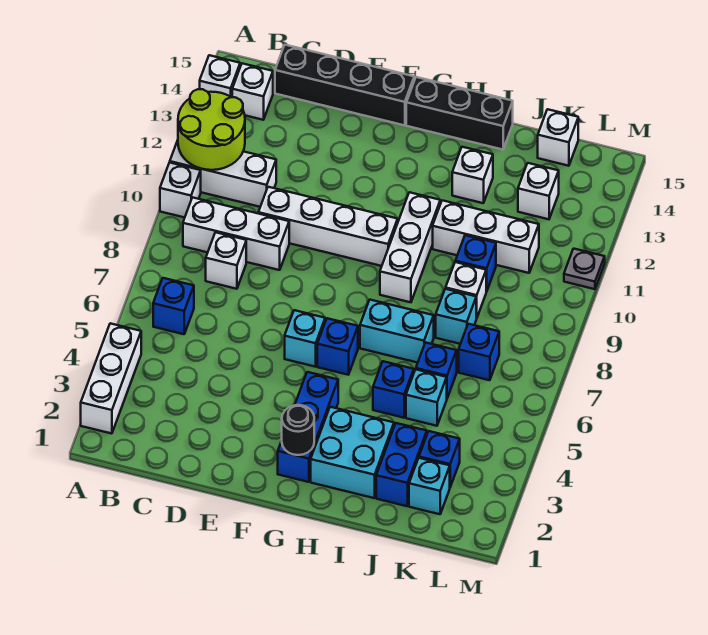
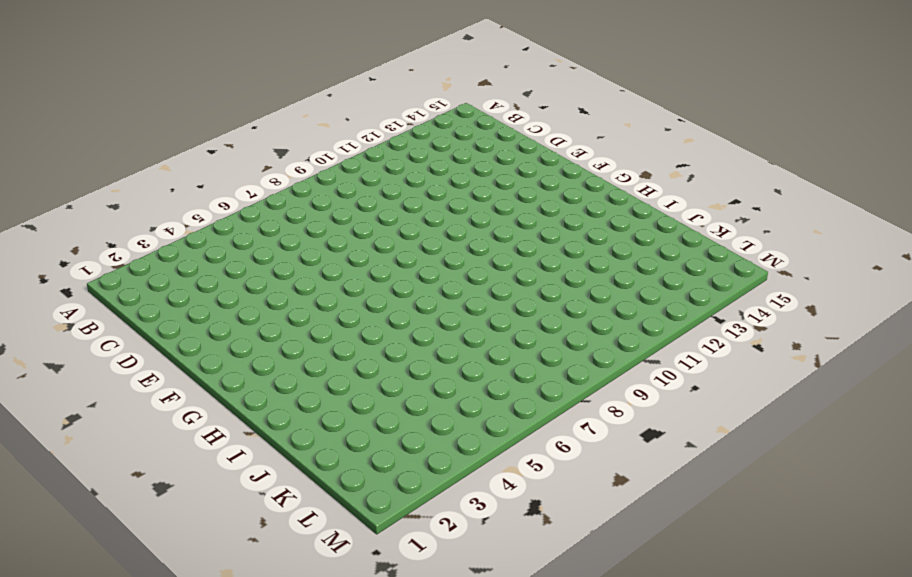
none -> white brick A2:A4 level 1
none -> white brick A10 level 1
none -> white brick A11:C11 level 1
none -> white brick A14 level 1

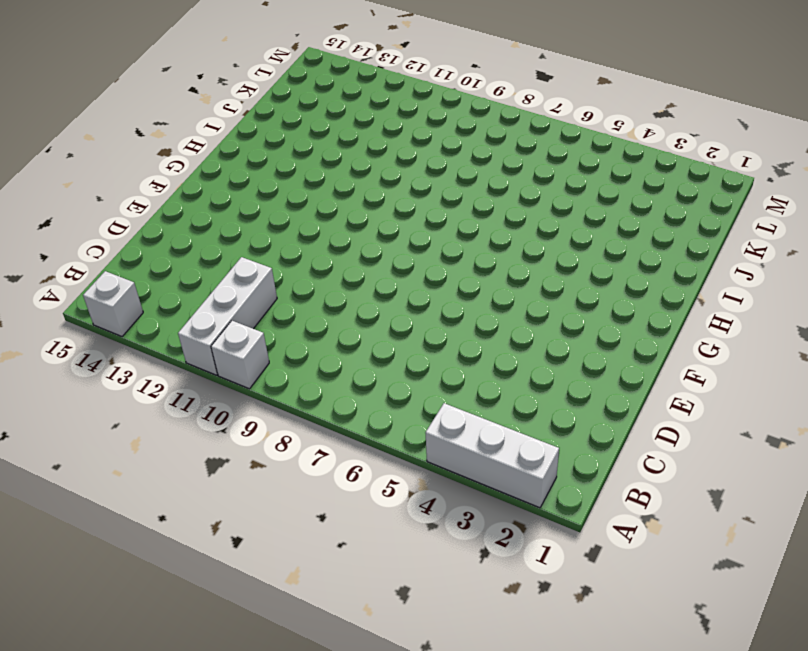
none -> blue brick B6 level 1
none -> white brick B9:D9 level 1
none -> white brick B14 level 1
none -> white brick C8 level 1

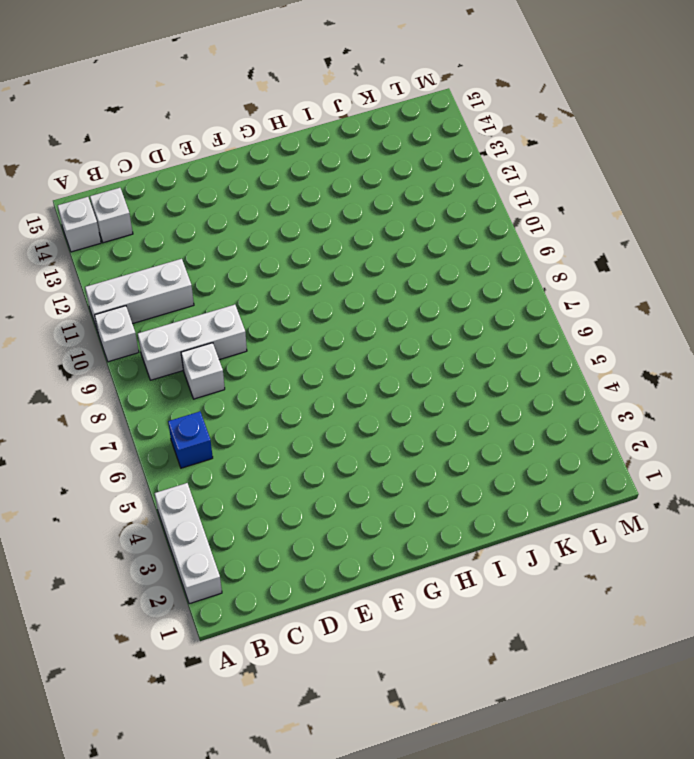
none -> black brick C15:F15 level 1
none -> white brick D10:G10 level 1
none -> cyan brick F6 level 1
none -> blue brick G2:G4 level 1

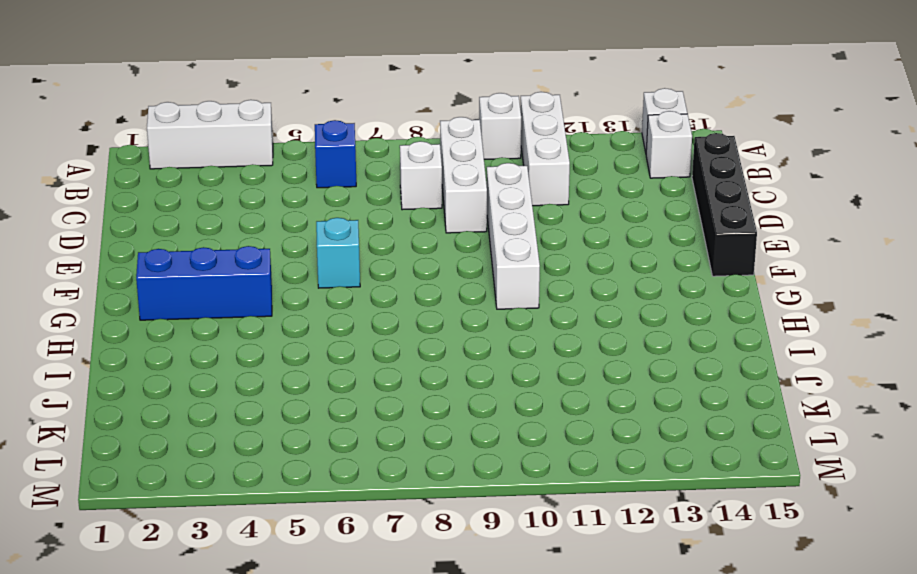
none -> blue brick G6 level 1
none -> black brick G15:I15 level 1
none -> cyan brick H2:I3 level 1
none -> cyan brick H7:I7 level 1

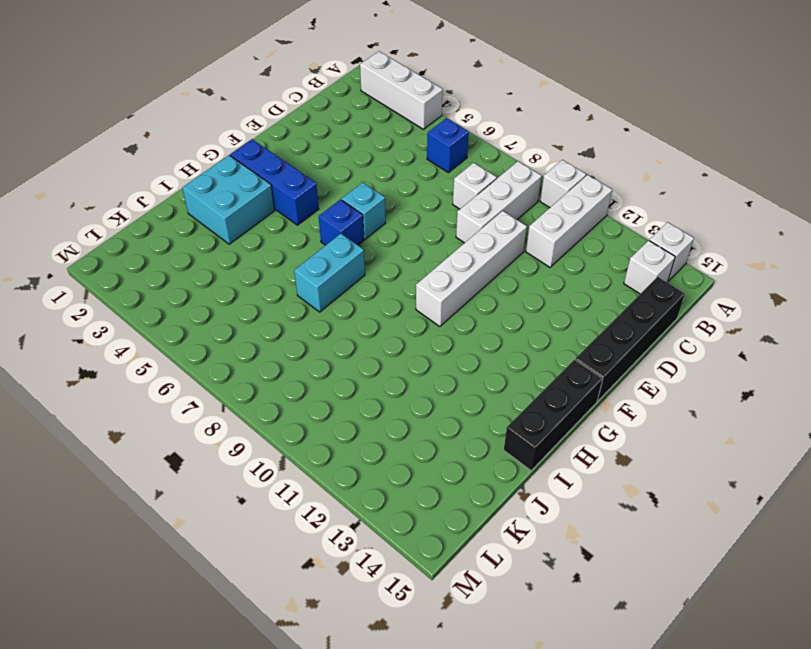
none -> white brick H9:H11 level 1
none -> blue brick I5 level 1
none -> white brick I11:K11 level 1
none -> white brick I13 level 1

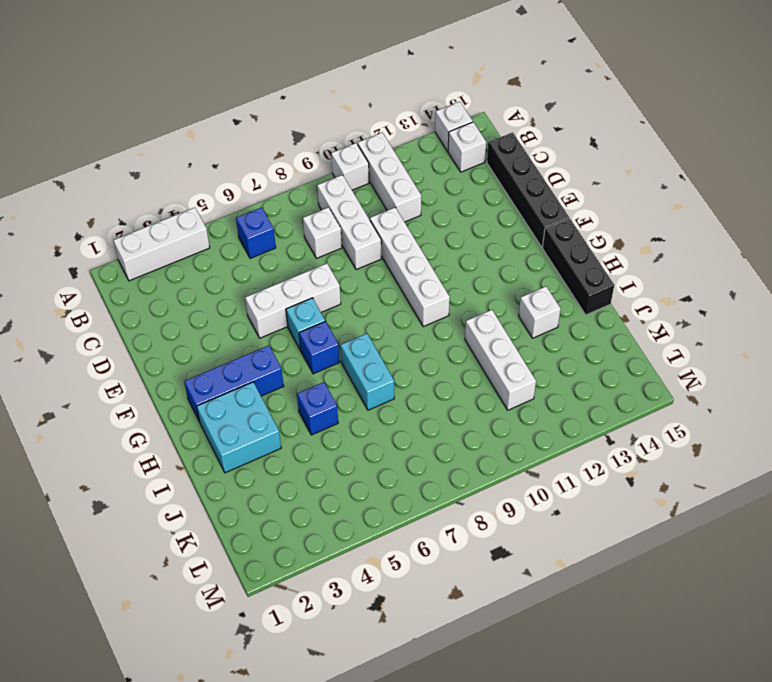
white brick E5:E7 level 1 -> white brick H9:H11 level 1
none -> blue brick J2:J3 level 1
none -> cyan brick J5 level 1
none -> blue brick J6 level 1
none -> cyan brick J8 level 1

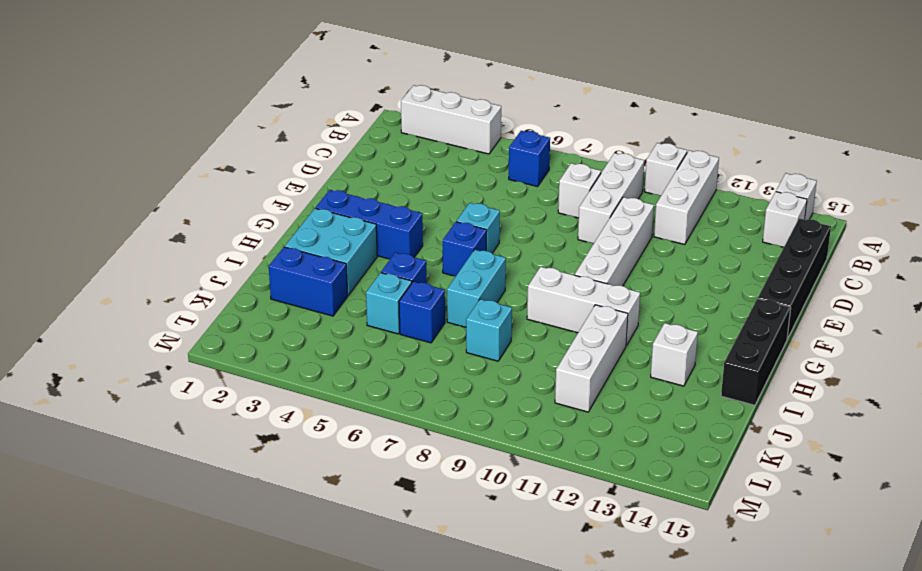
none -> white brick J9 level 1
none -> blue brick J10 level 1
none -> cyan brick K2 level 1
none -> blue brick K3 level 1

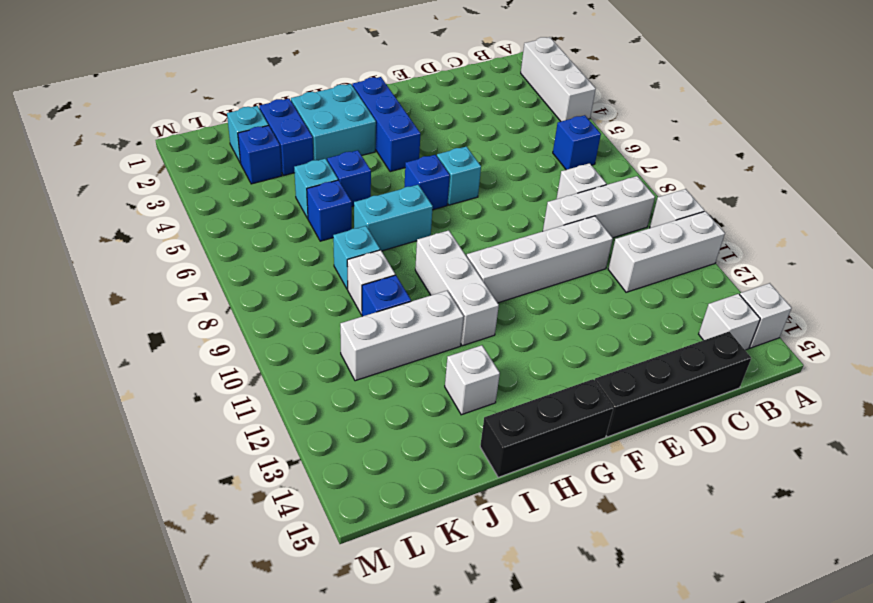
none -> blue brick K7 level 1
none -> white brick K13 level 1
none -> white brick K15 level 1
none -> grey plate M11 level 1

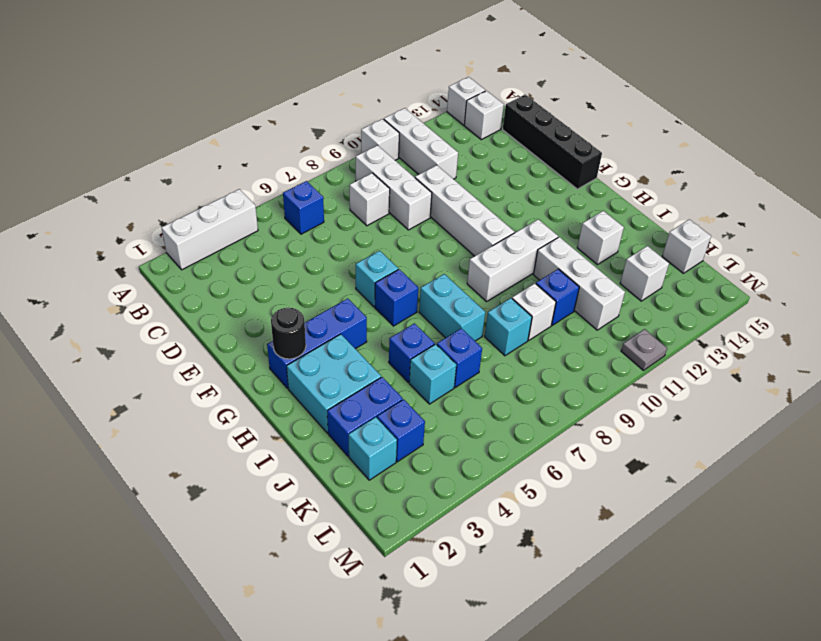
none -> black brick G15:I15 level 1
none -> blue brick K7 level 1
none -> lime round brick A11:B12 level 2

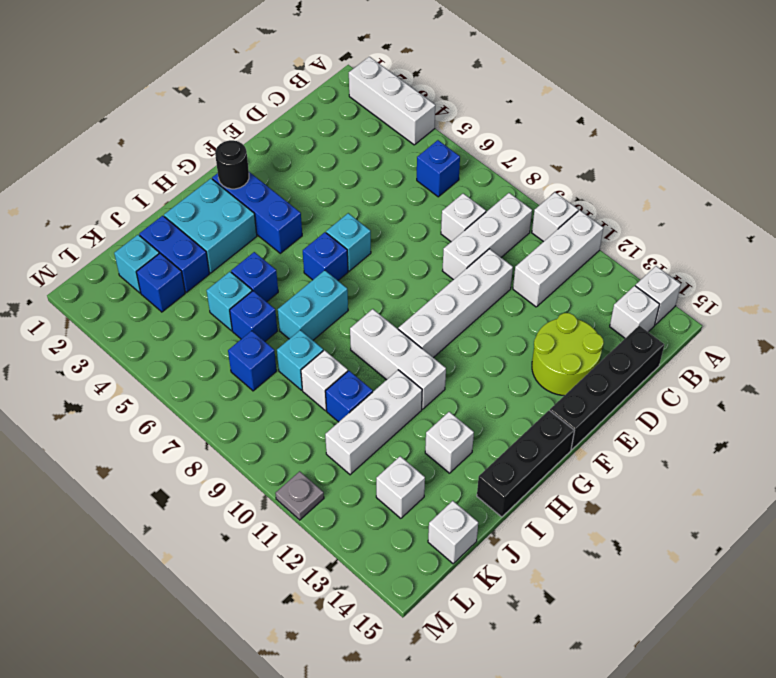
lime round brick D13:E14 level 1 -> lime round brick A11:B12 level 2

